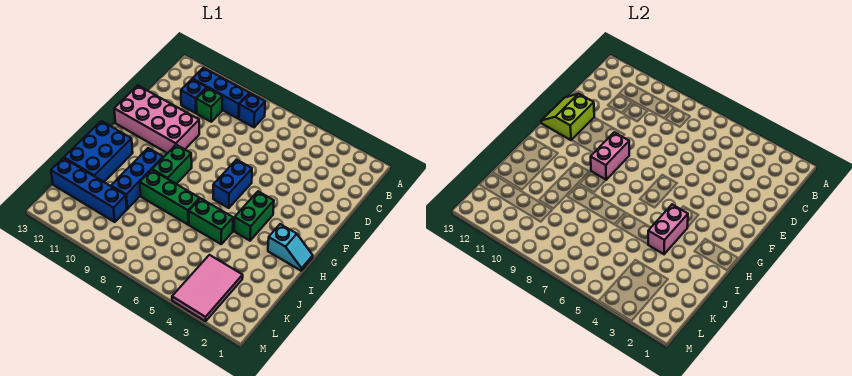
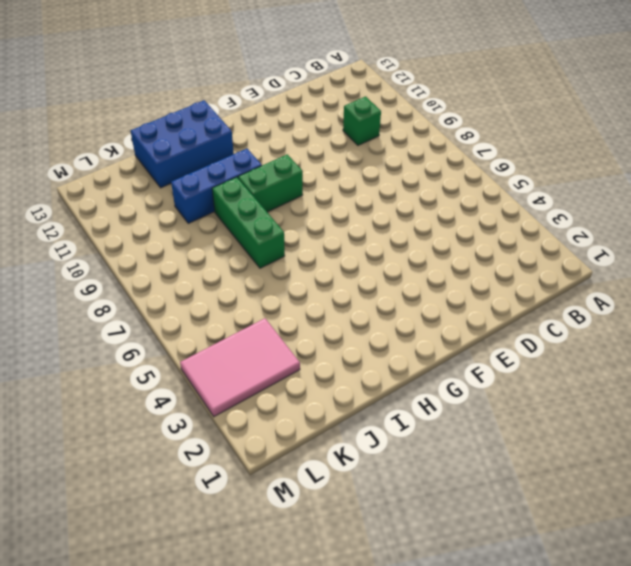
none -> blue brick B8 level 1
none -> blue brick B9:B11 level 1
none -> blue brick C11 level 1

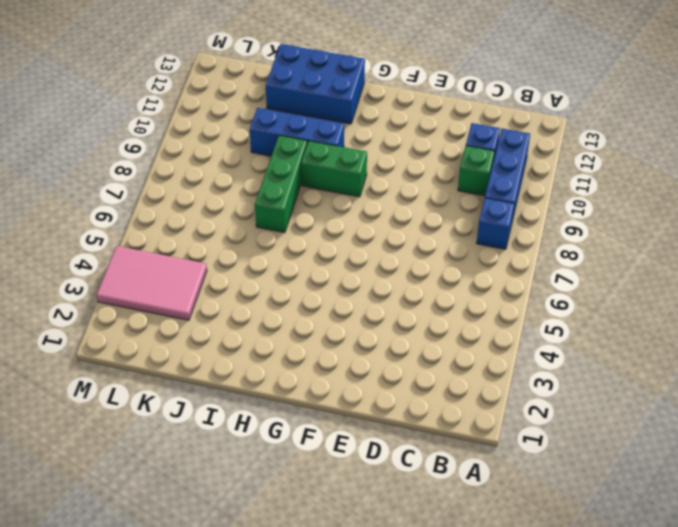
none -> pink brick E10:F13 level 1
none -> blue brick F6:G6 level 1
none -> green brick G4:H4 level 1

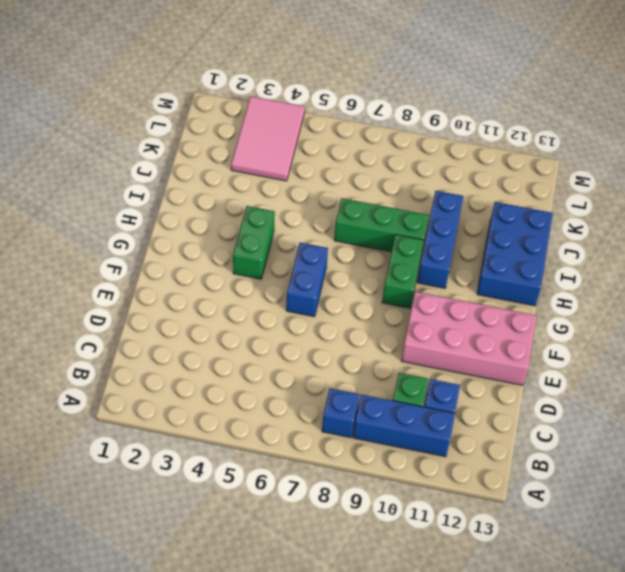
none -> cyan slope H1:H2 level 1 top 2
none -> green brick I5:I6 level 1
none -> blue brick K10:K13 level 1

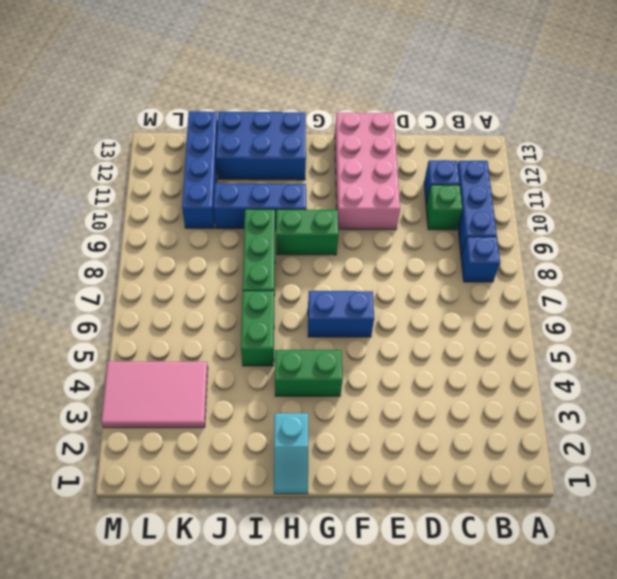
none -> lime slope E12:F13 level 2 top 12
none -> pink brick F9:G9 level 2
none -> pink brick H4:I4 level 2

